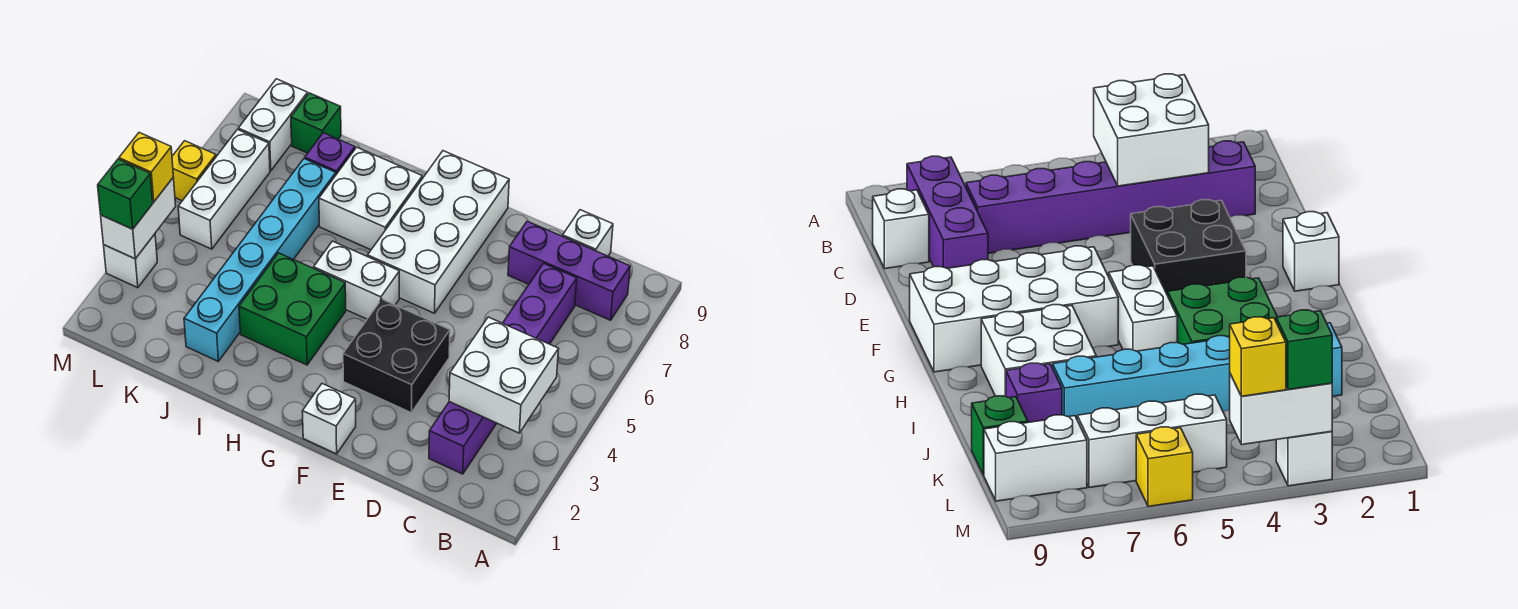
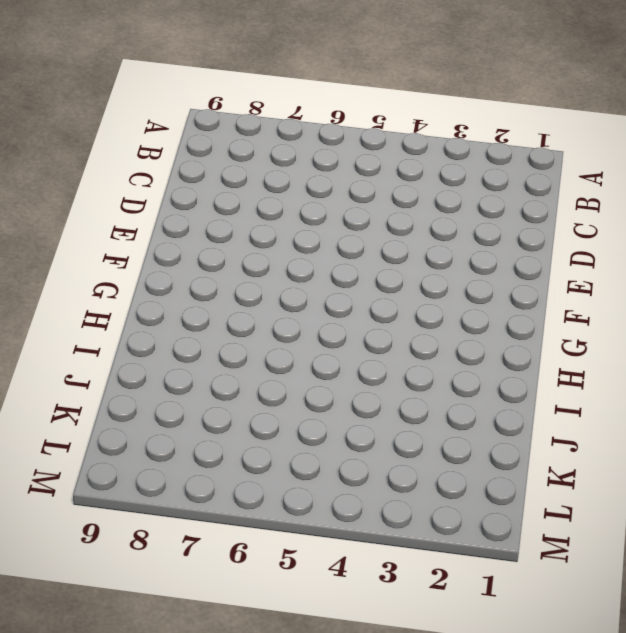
none -> purple brick B8:D8 level 1
none -> purple brick C2:C7 level 1
none -> white brick C9 level 1

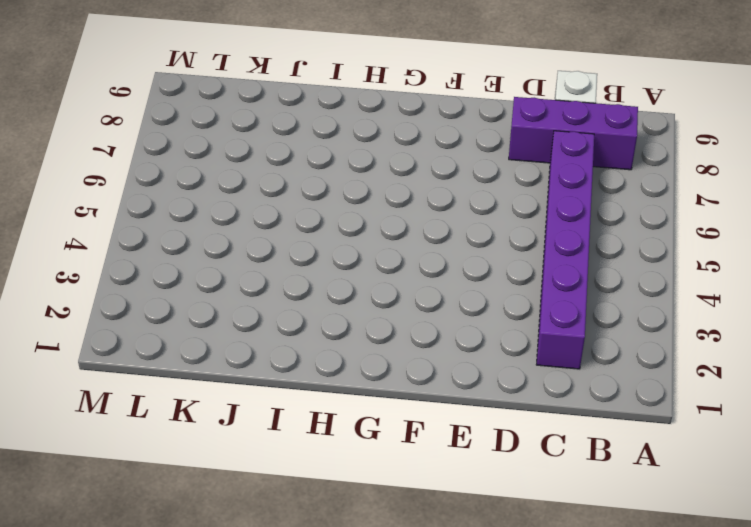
none -> black brick E3:F4 level 1
none -> white brick F1 level 1
none -> white brick F6:G9 level 1

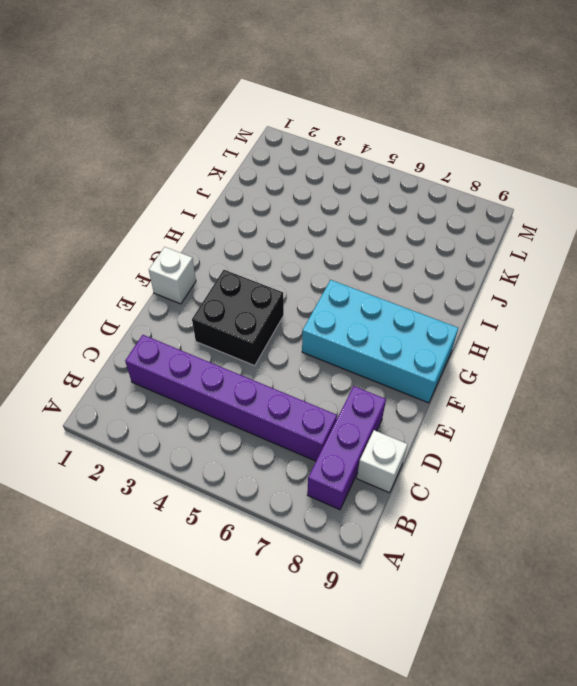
cyan brick F6:G9 level 1 -> white brick F6:G9 level 1
none -> white brick G5:H5 level 1
none -> green brick H3:I4 level 1
none -> white brick H7:I8 level 1

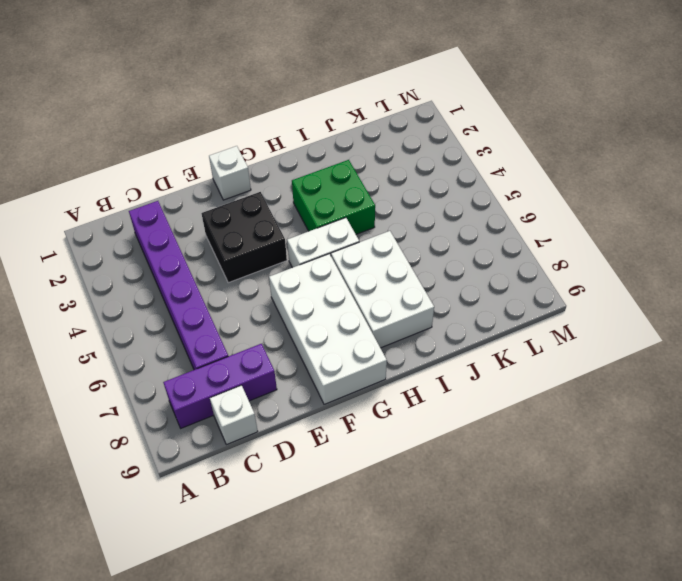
white brick H6:I8 level 1 -> white brick H7:I8 level 1
none -> cyan brick J2:J7 level 1
none -> purple brick J8 level 1
none -> green brick K9 level 1

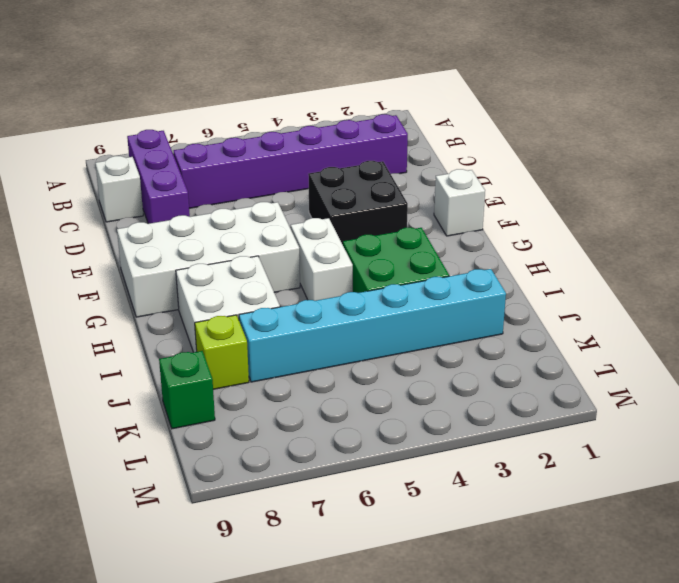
lime brick J8 level 1 -> purple brick J8 level 1
none -> white brick L5:L7 level 1
none -> white brick L8:L9 level 1
none -> white brick M3 level 1

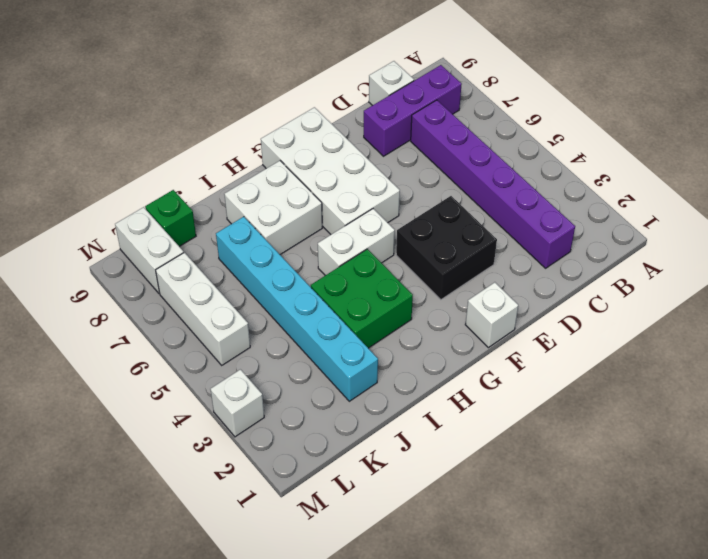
none -> purple brick J8 level 1
none -> yellow brick M6 level 1
none -> white brick B3:C4 level 2

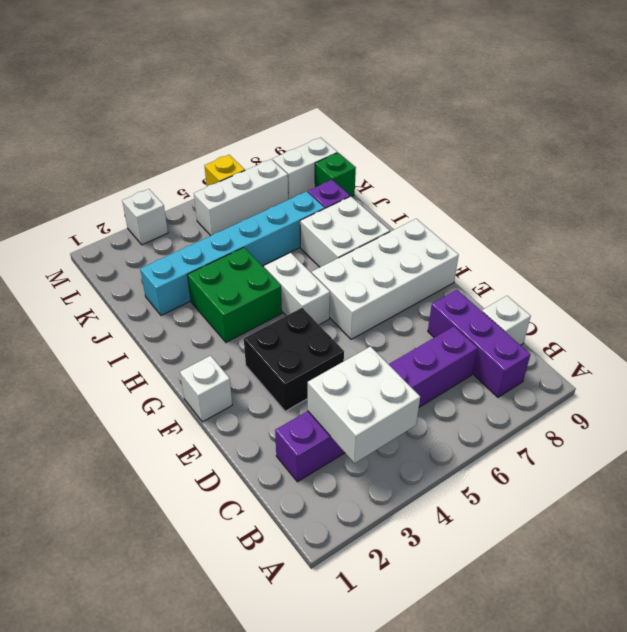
none -> white brick M3:M4 level 2
none -> green brick M3 level 3
none -> yellow brick M4 level 3

